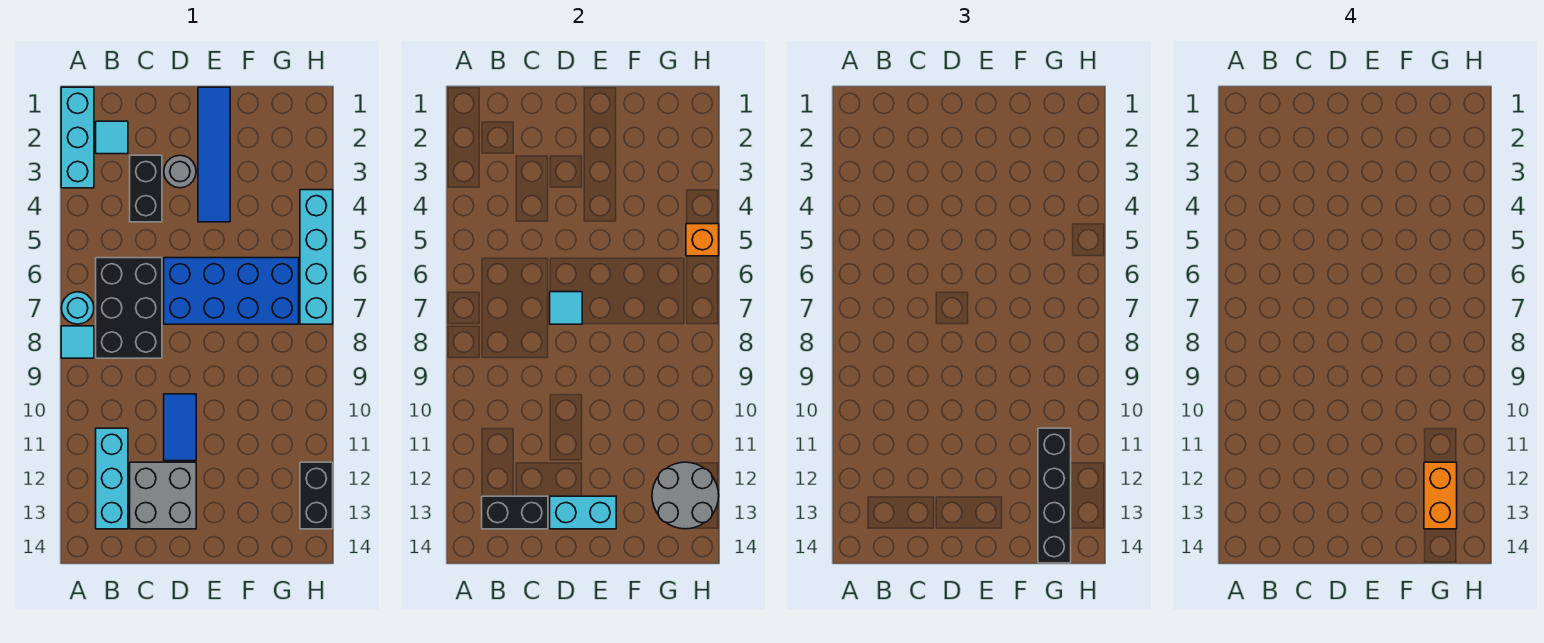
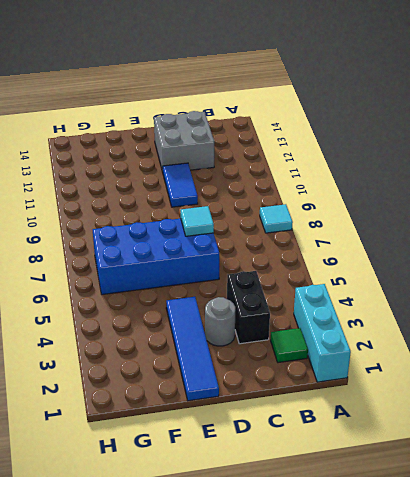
green tile B2 level 1 -> cyan tile B2 level 1
none -> cyan round brick A7 level 1
none -> black brick B6:C8 level 1
none -> cyan brick B11:B13 level 1

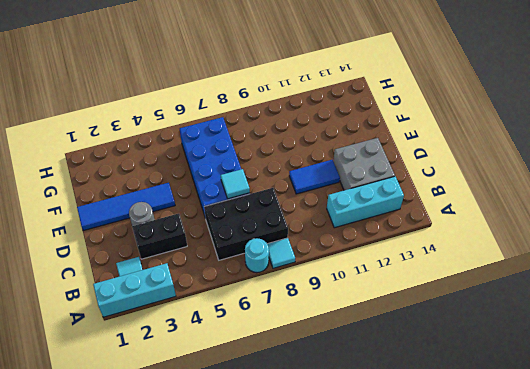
none -> cyan brick H4:H7 level 1
none -> black brick H12:H13 level 1
none -> black brick B13:C13 level 2

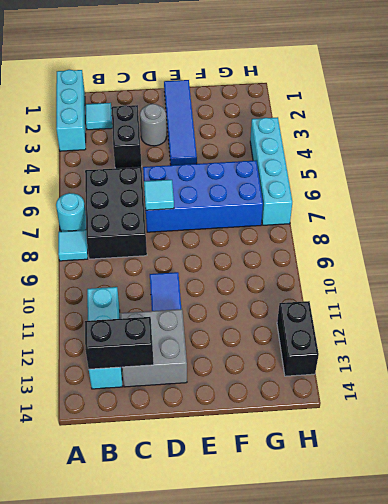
none -> cyan brick D13:E13 level 2
none -> grey round brick G12:H13 level 2
none -> orange brick H5 level 2

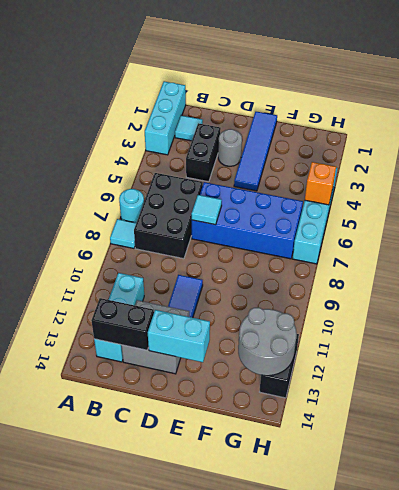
none -> black brick G11:G14 level 3
none -> orange brick G12:G13 level 4

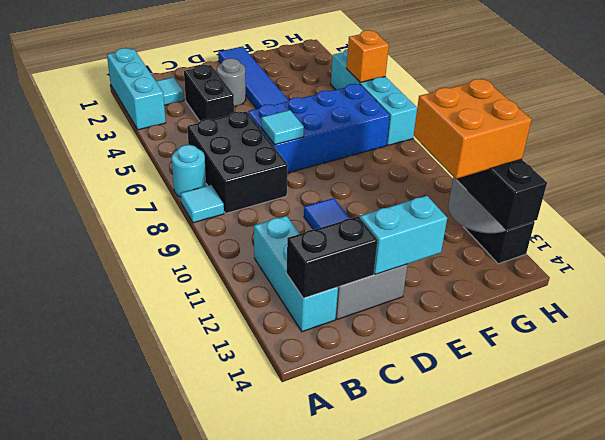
orange brick F12:G13 level 4 -> orange brick G12:G13 level 4

